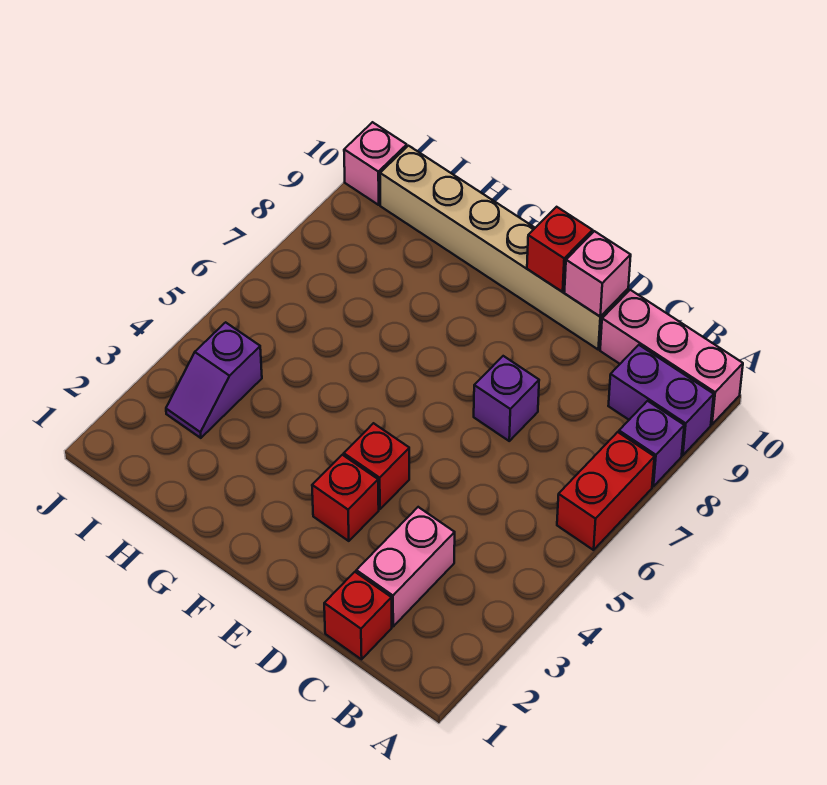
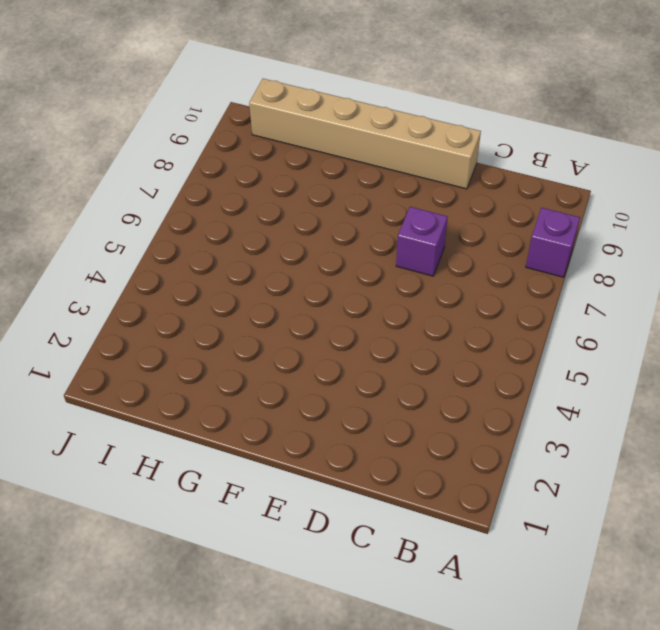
none -> red brick A6:A7 level 1
none -> purple brick A9:B9 level 1
none -> pink brick A10:C10 level 1

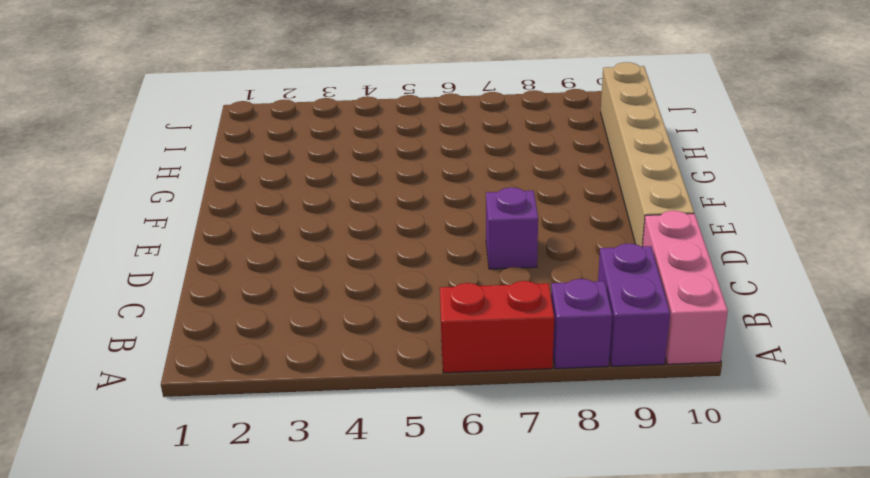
none -> red brick C1 level 1
none -> pink brick C2:C3 level 1
none -> red brick E3 level 1

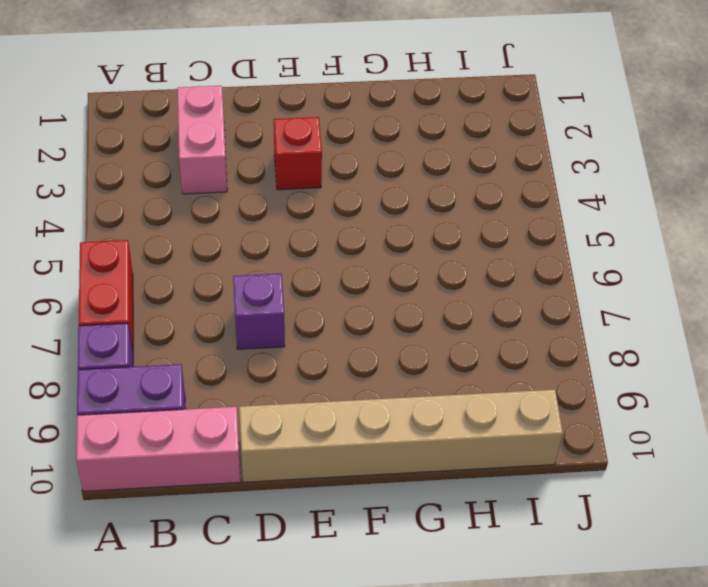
none -> red brick C1 level 1
none -> red brick E4 level 1
none -> purple slope I3:I4 level 1 top 4

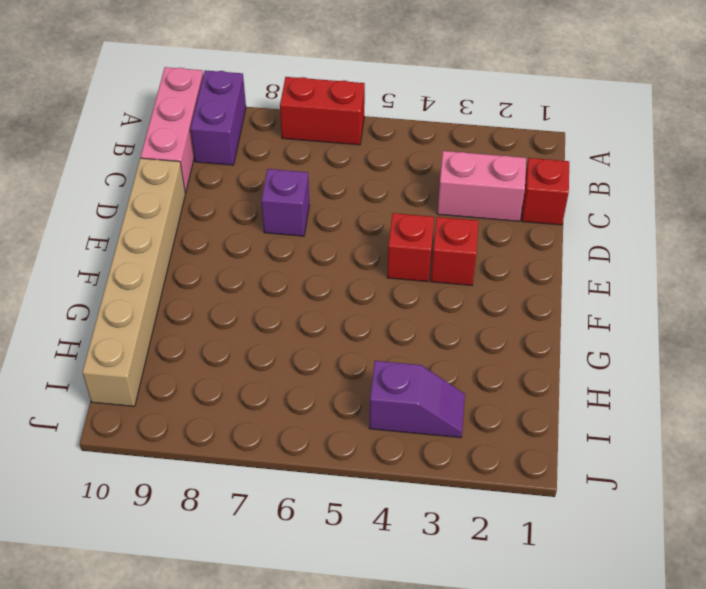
none -> purple brick A8 level 1
none -> pink brick J10 level 1
none -> pink brick D10 level 2

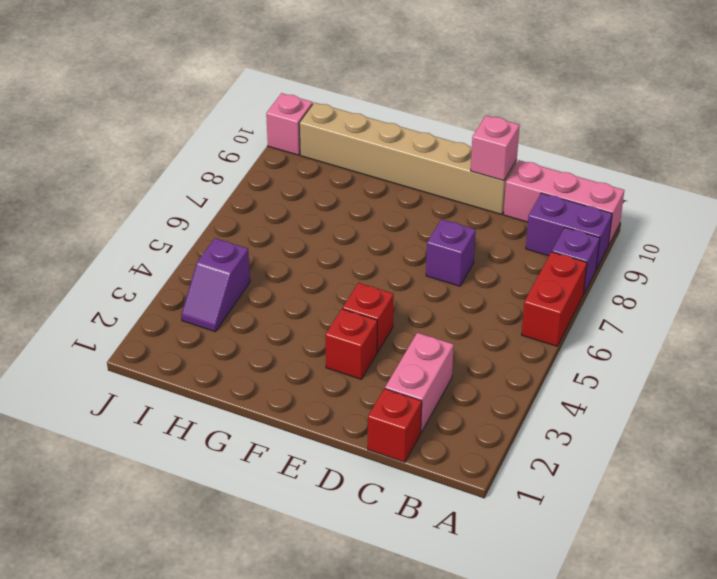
none -> red brick E10 level 2

